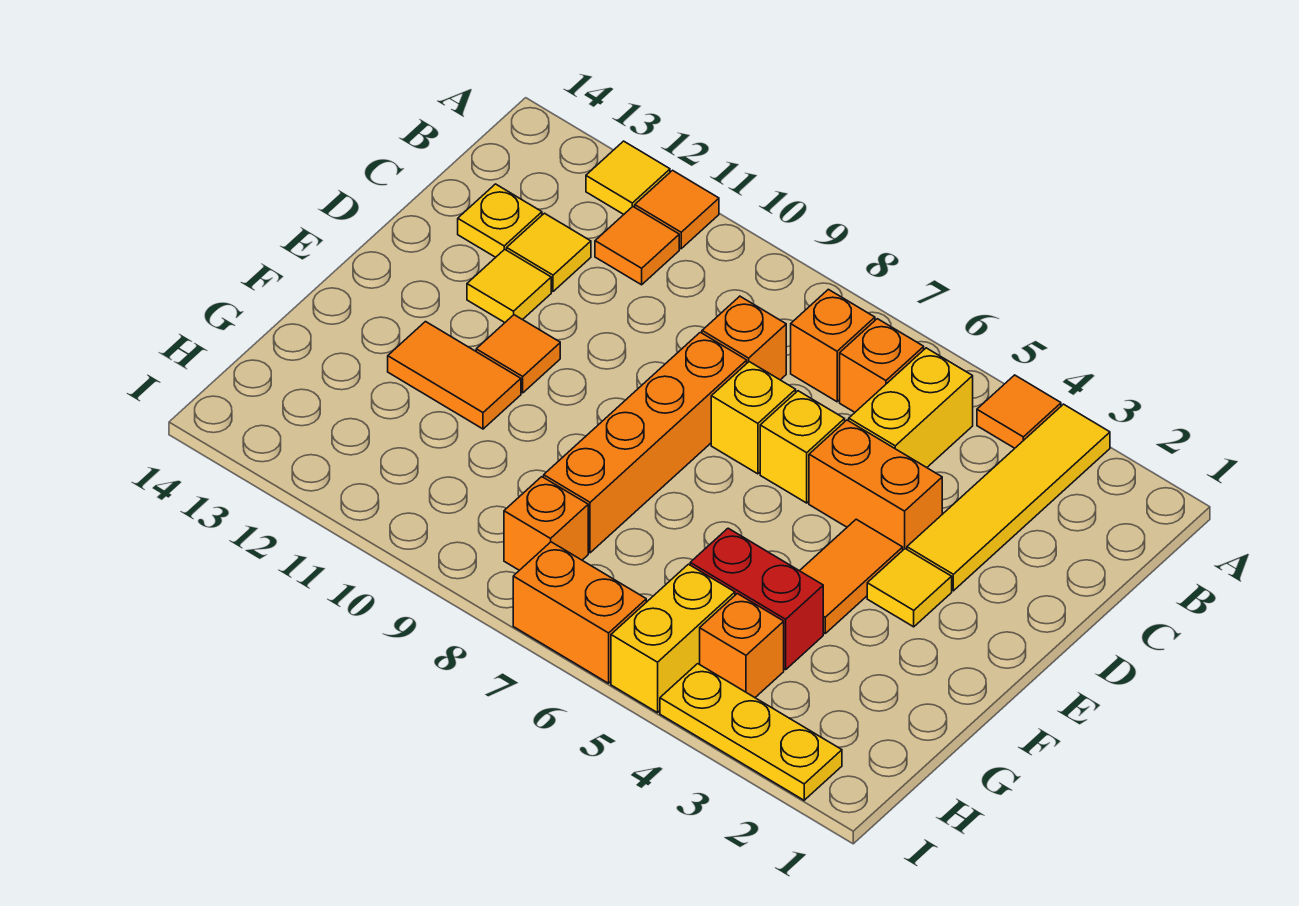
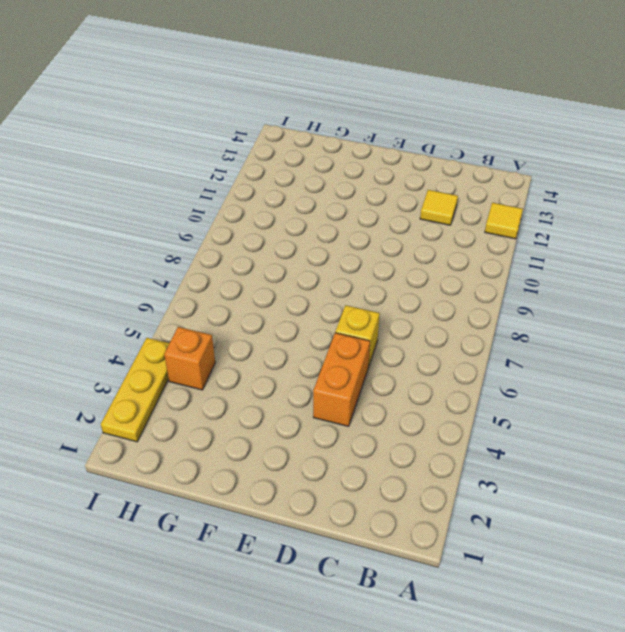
none -> yellow tile A3:D3 level 1
none -> orange tile A4 level 1
none -> orange tile A11 level 1

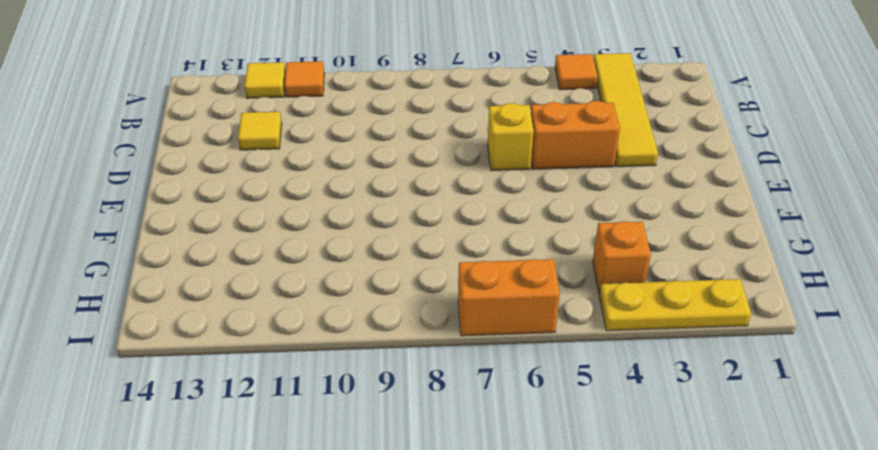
none -> yellow brick B5:C5 level 1
none -> orange brick B6 level 1
none -> orange brick B7 level 1

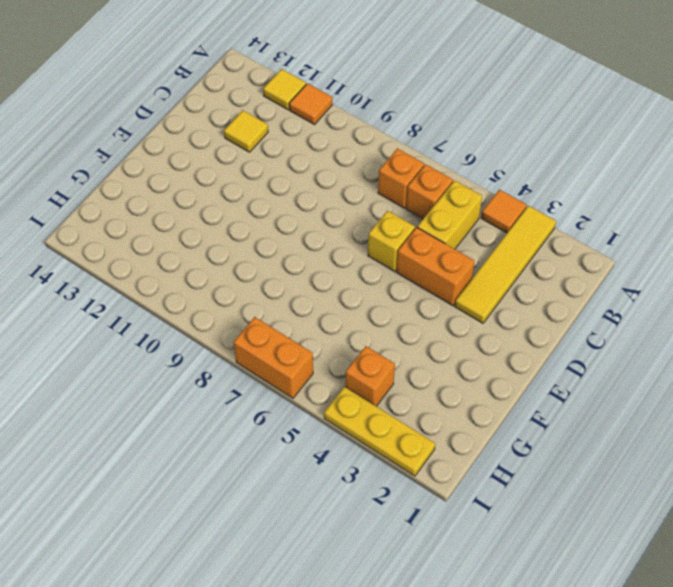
none -> orange tile B11 level 1
none -> orange brick C8 level 1
none -> yellow plate C13 level 1

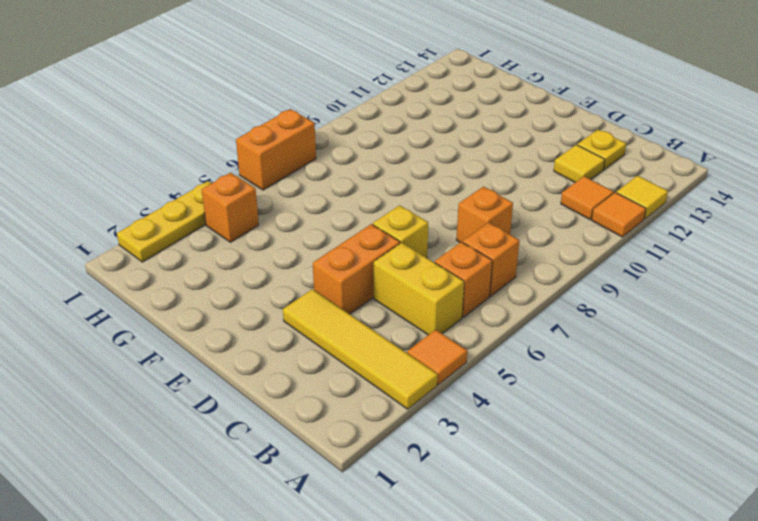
none -> yellow brick D7 level 1
none -> orange brick D8:G8 level 1
none -> yellow tile D12 level 1

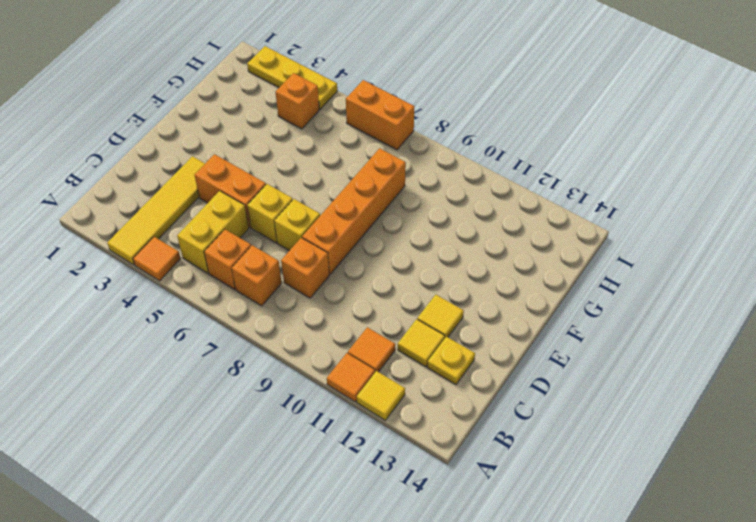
none -> yellow tile E3 level 1
none -> orange tile E4:F4 level 1
none -> orange tile E11 level 1

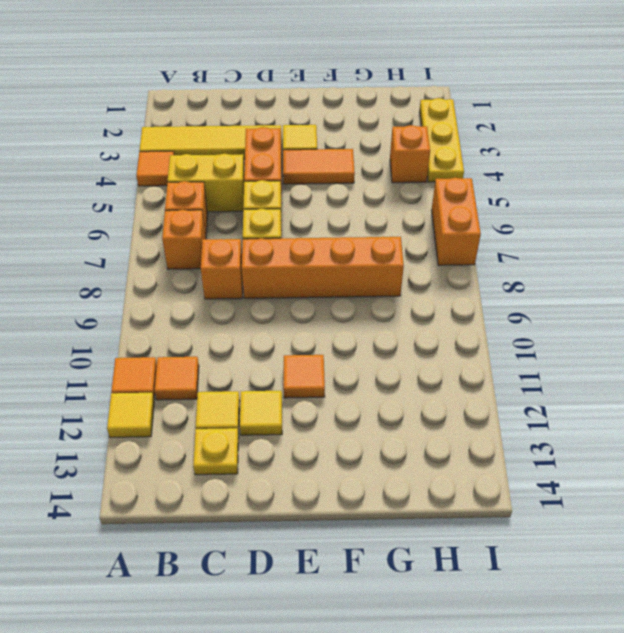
none -> orange tile F11:F12 level 1
none -> red brick G4:G5 level 1
none -> yellow brick H5:I5 level 1

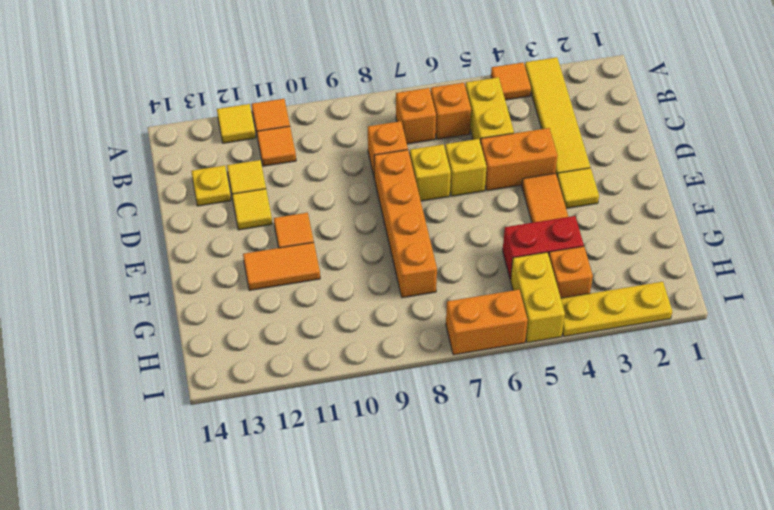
none -> orange brick H8 level 1

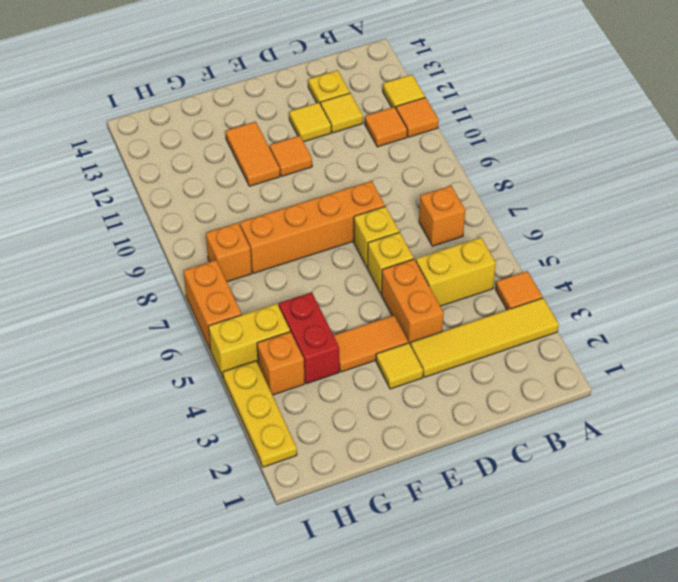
none -> orange brick B6 level 1
none -> orange brick C8 level 1

